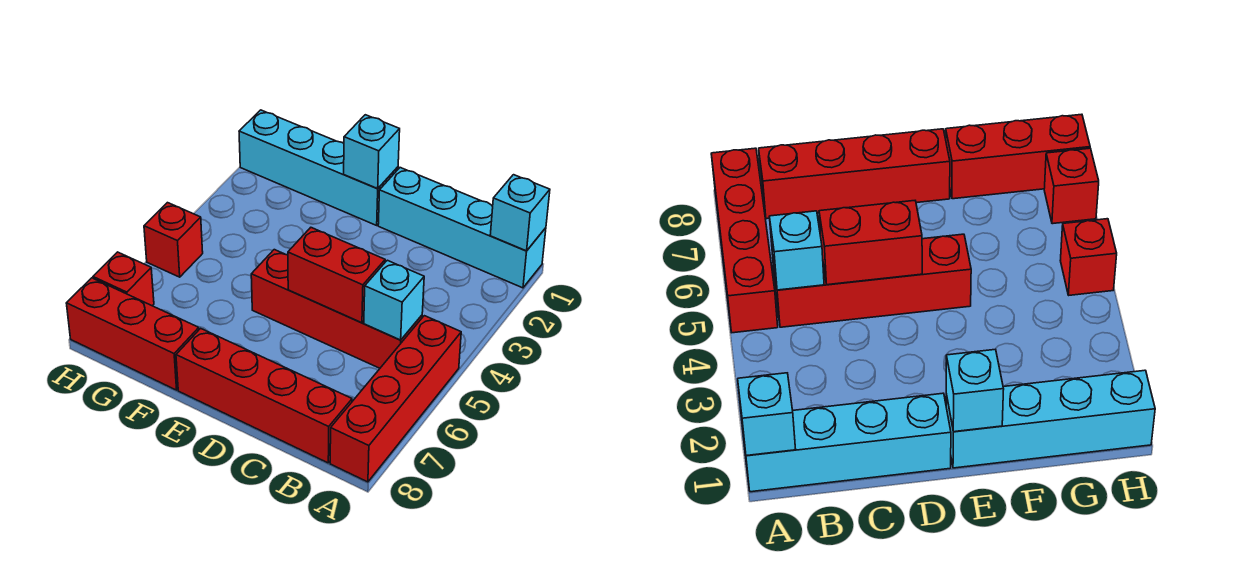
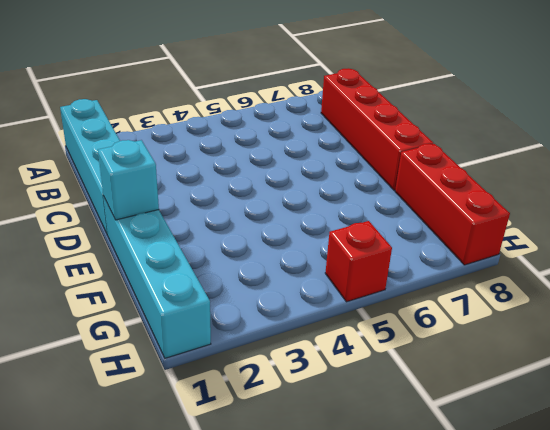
none -> red brick A5:A8 level 1
none -> red brick B5:E5 level 1
none -> red brick H7 level 1

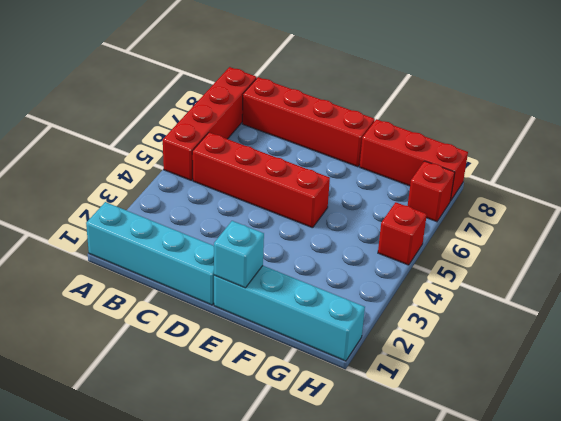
none -> cyan brick A1 level 2
none -> cyan brick B5 level 2
none -> red brick C5:D5 level 2

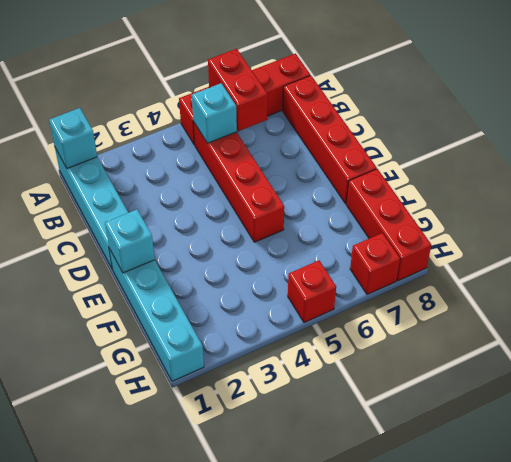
red brick A6:B6 level 2 -> red brick C5:D5 level 2

